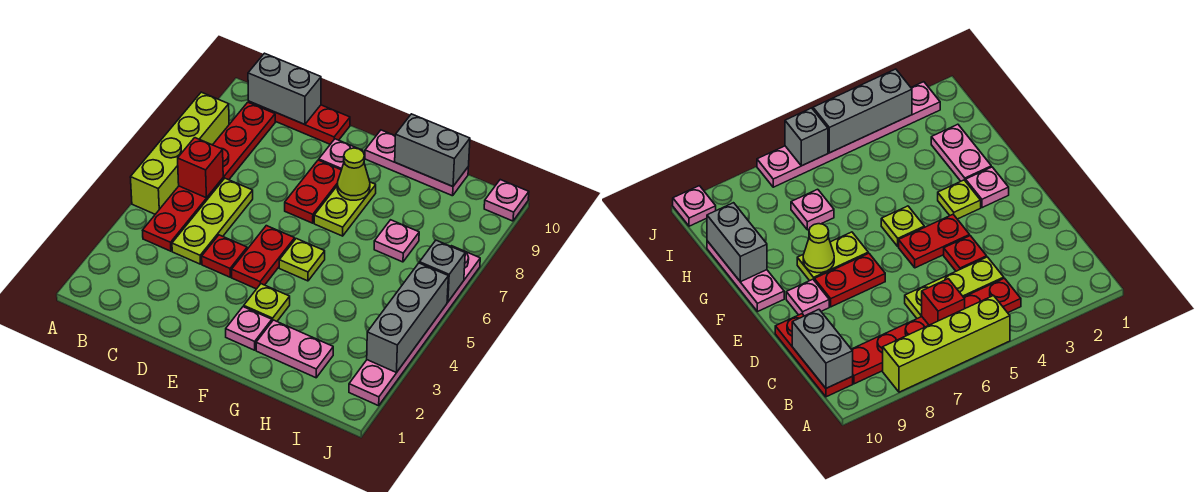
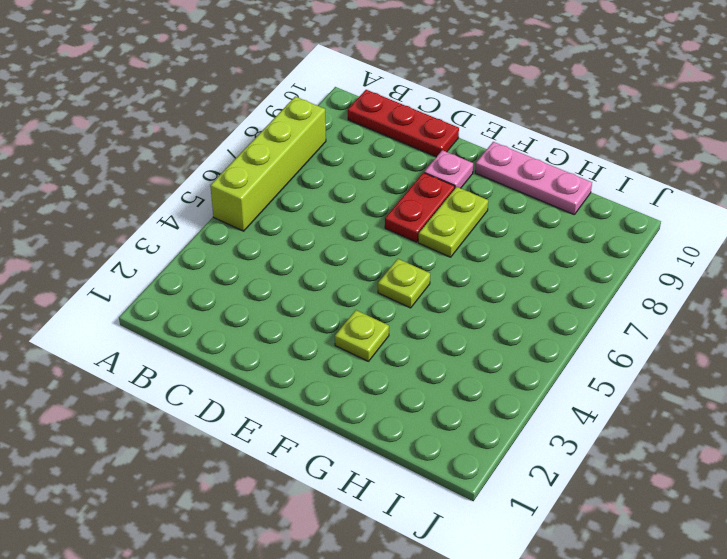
none -> red plate B4:B9 level 1
none -> lime plate C4:C6 level 1
none -> red plate D4 level 1

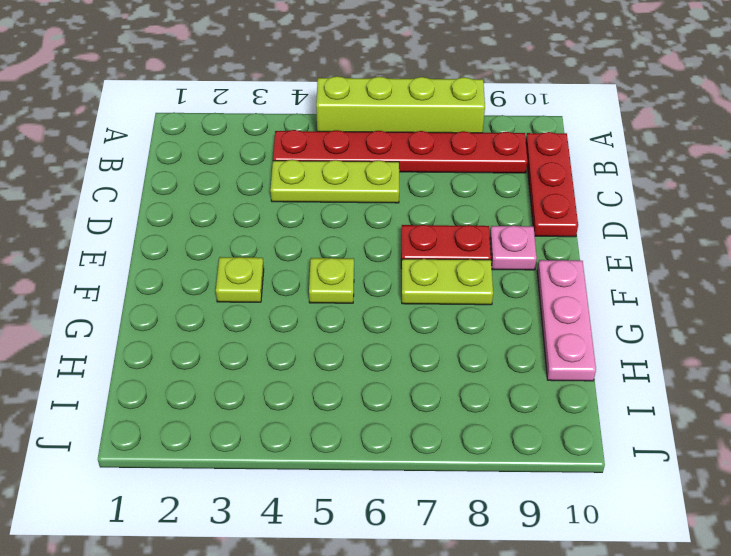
none -> red plate D4 level 1
none -> red plate E4:E5 level 1
none -> pink plate F2 level 1

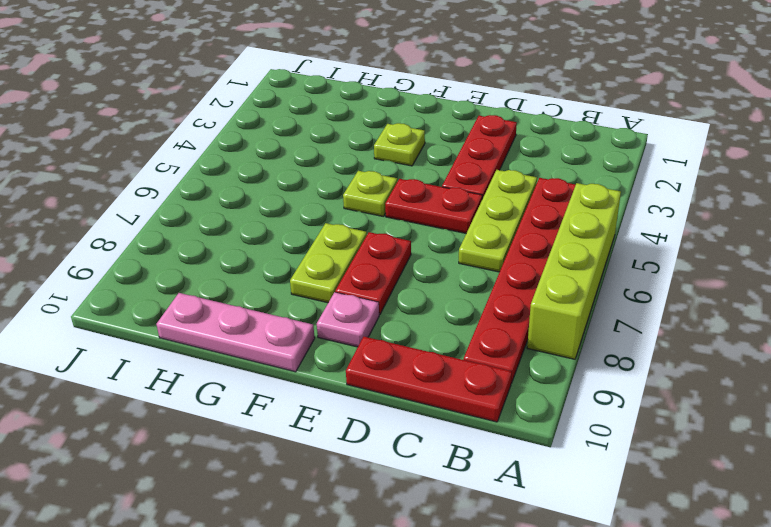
red plate D2:D4 level 1 -> red plate D4 level 1
red plate D5:E5 level 1 -> red plate E4:E5 level 1
none -> pink plate F2 level 1
none -> pink plate G2:H2 level 1
none -> pink plate H7 level 1

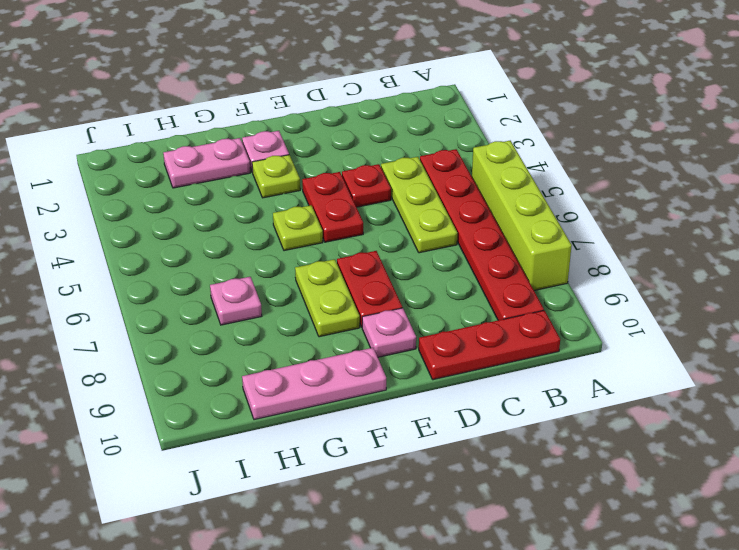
none -> pink plate J2:J7 level 1
none -> pink plate J10 level 1
none -> red brick B6 level 2

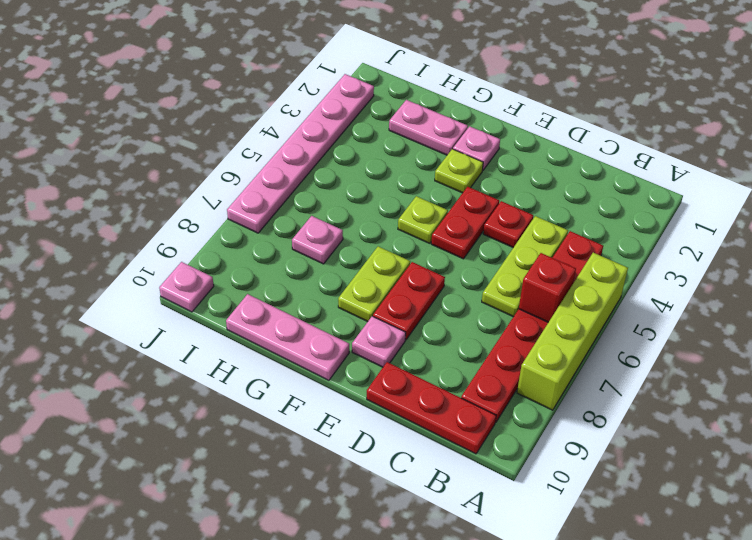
none -> grey brick B10:C10 level 2
none -> lime cone F8 level 2
none -> grey brick G10:H10 level 2

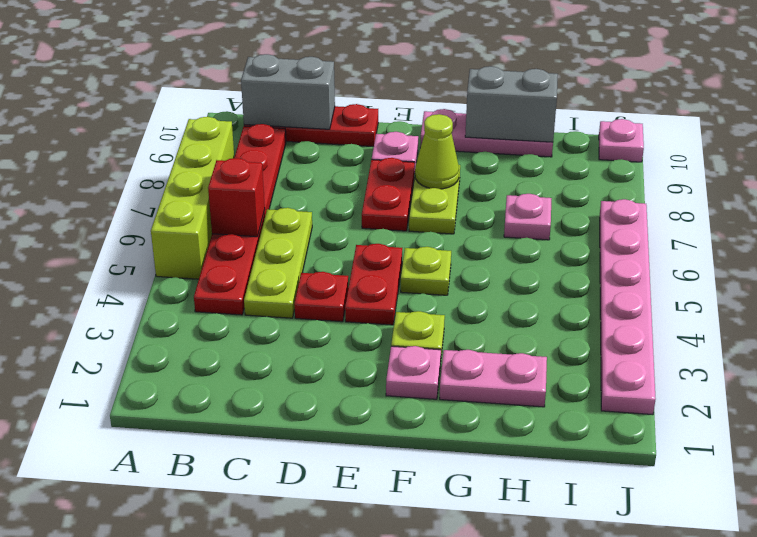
none -> grey brick J3:J5 level 2
none -> grey brick J6 level 2

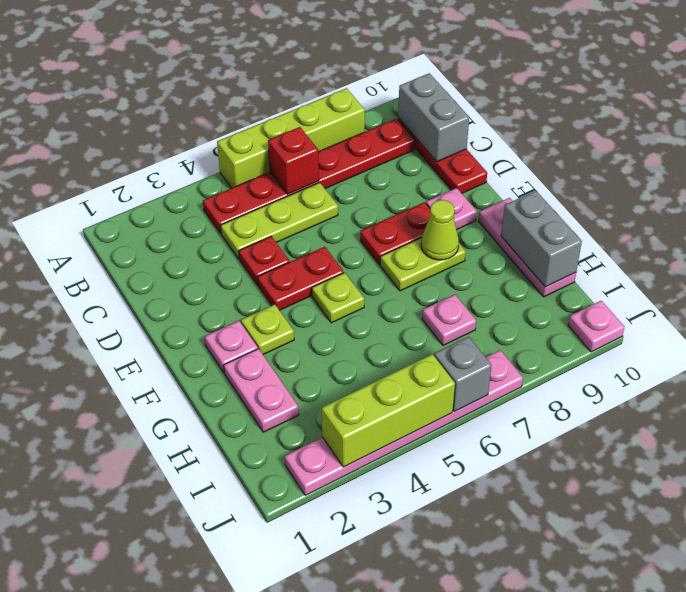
lime brick J3:J5 level 2 -> grey brick J3:J5 level 2

